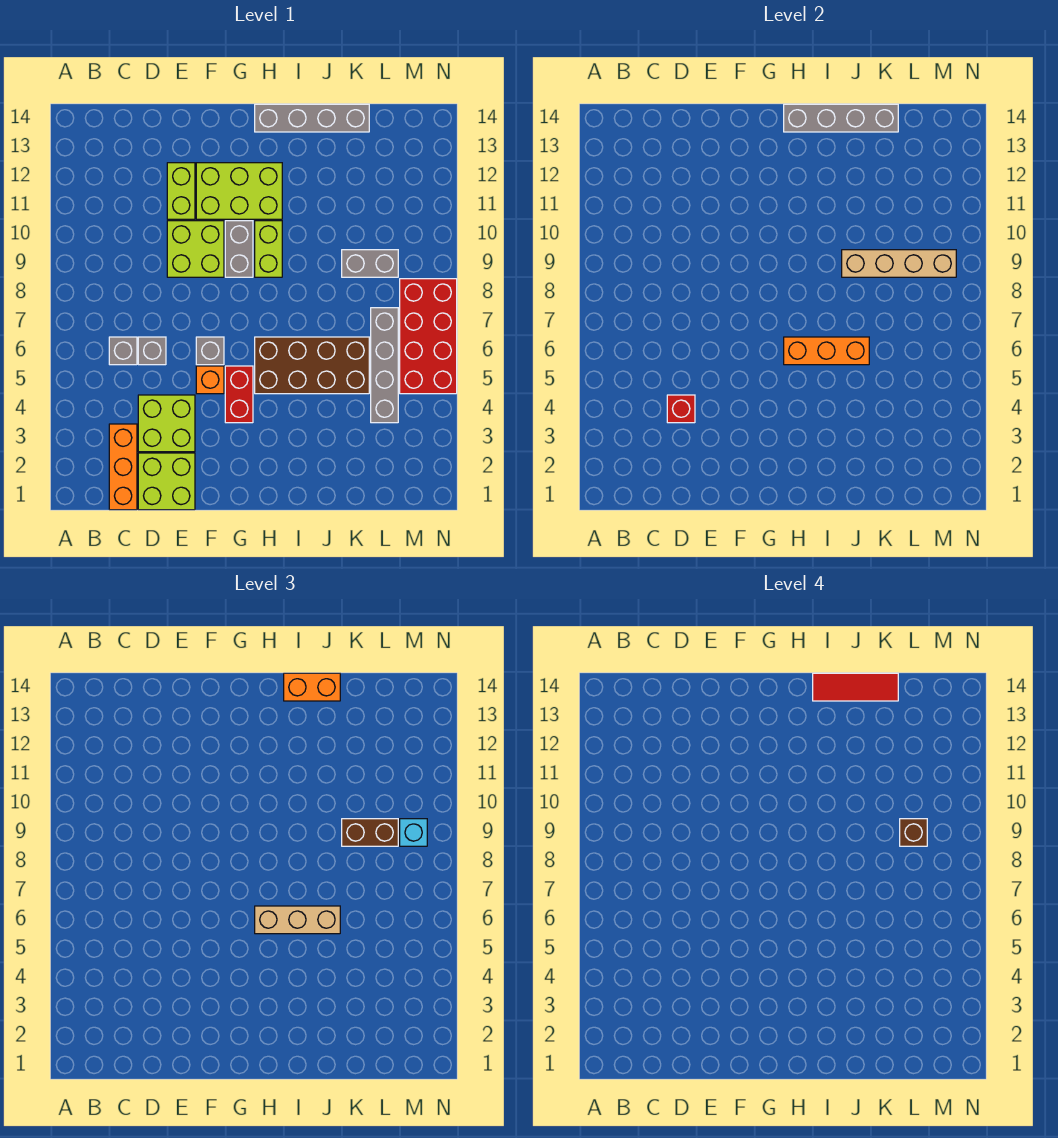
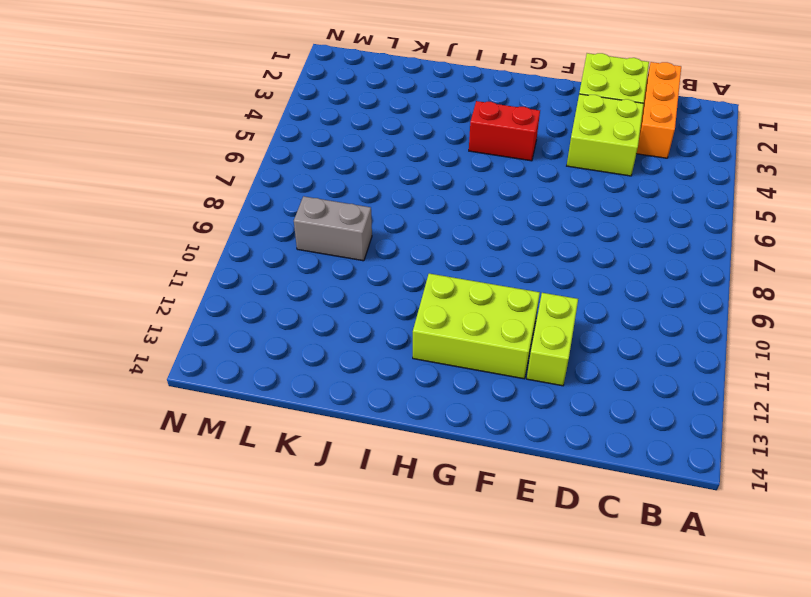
red brick G4:H4 level 1 -> red brick G4:G5 level 1
none -> grey brick C6 level 1
none -> grey brick D6 level 1
none -> lime brick E9:F10 level 1

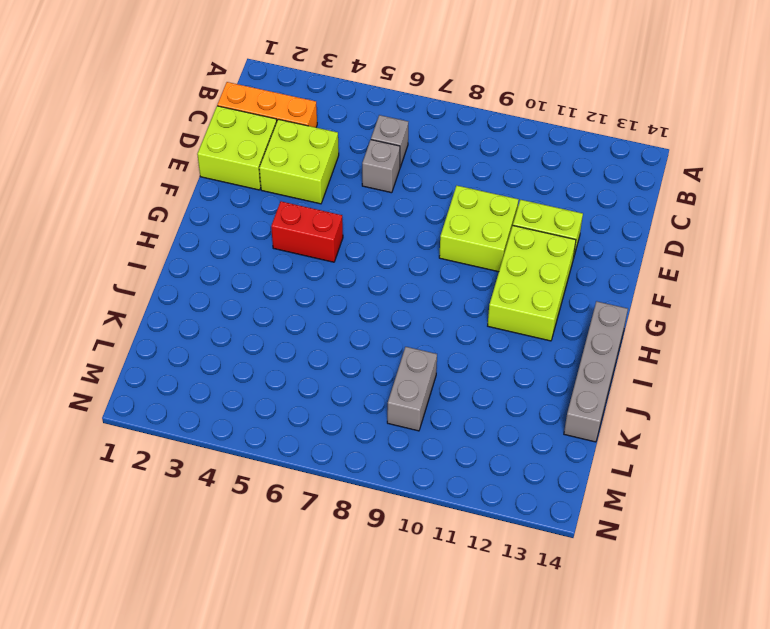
none -> orange brick F5 level 1
none -> grey brick F6 level 1
none -> grey brick G9:G10 level 1

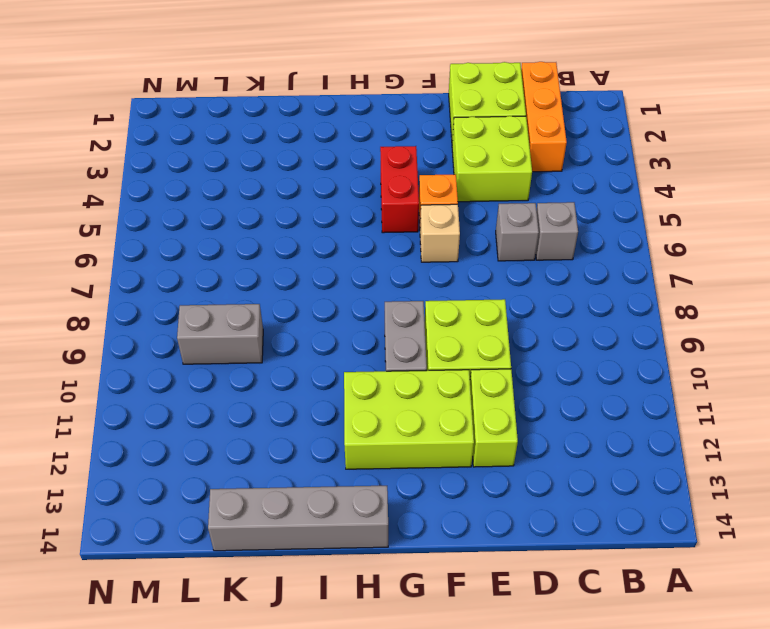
tan brick F6 level 1 -> grey brick F6 level 1
none -> brown brick H5:K6 level 1
none -> lime brick H9:H10 level 1
none -> grey brick L4:L7 level 1

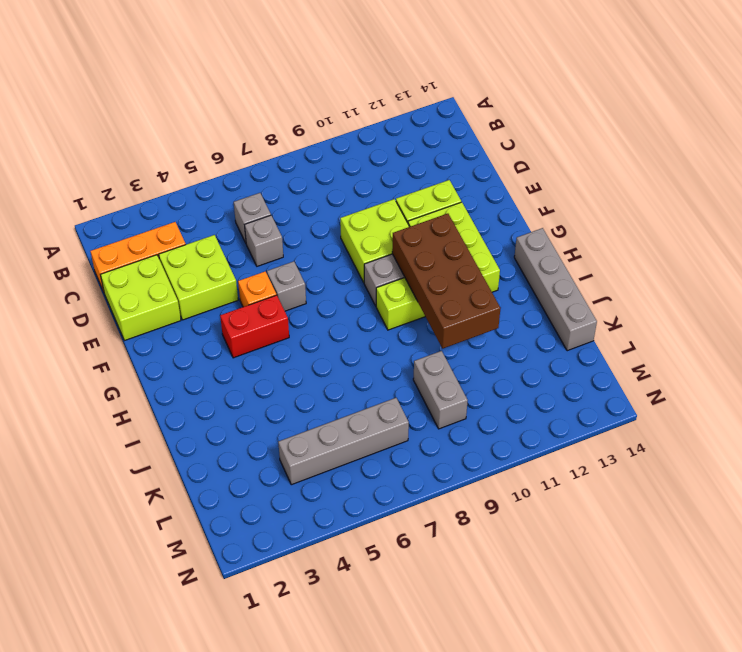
brown brick G10:J11 level 2 -> brown brick H5:K6 level 1
none -> red brick M5:N8 level 1
none -> red brick D4 level 2
none -> orange brick H6:J6 level 2

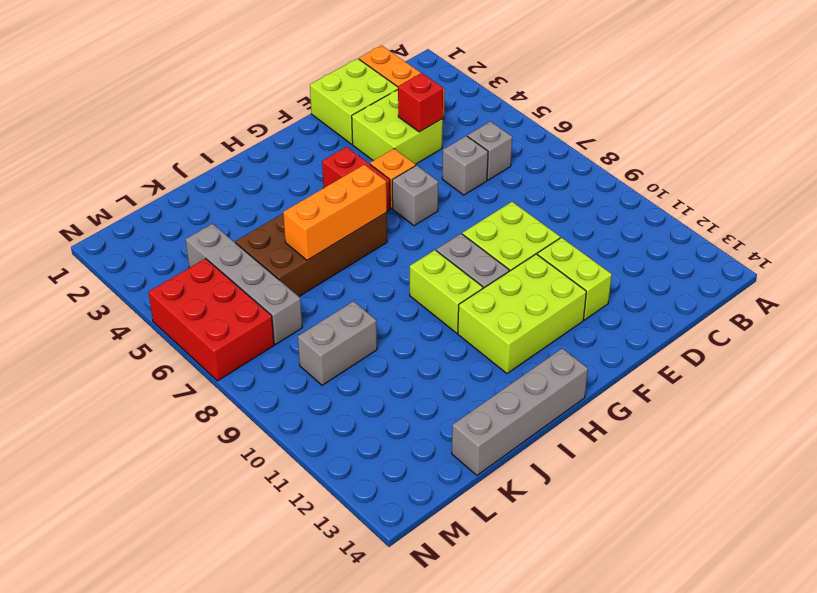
red brick M5:N7 level 1 -> red brick M5:N8 level 1
none -> grey brick H14:K14 level 2
none -> tan brick J9:M9 level 2
none -> tan brick H6:J6 level 3

